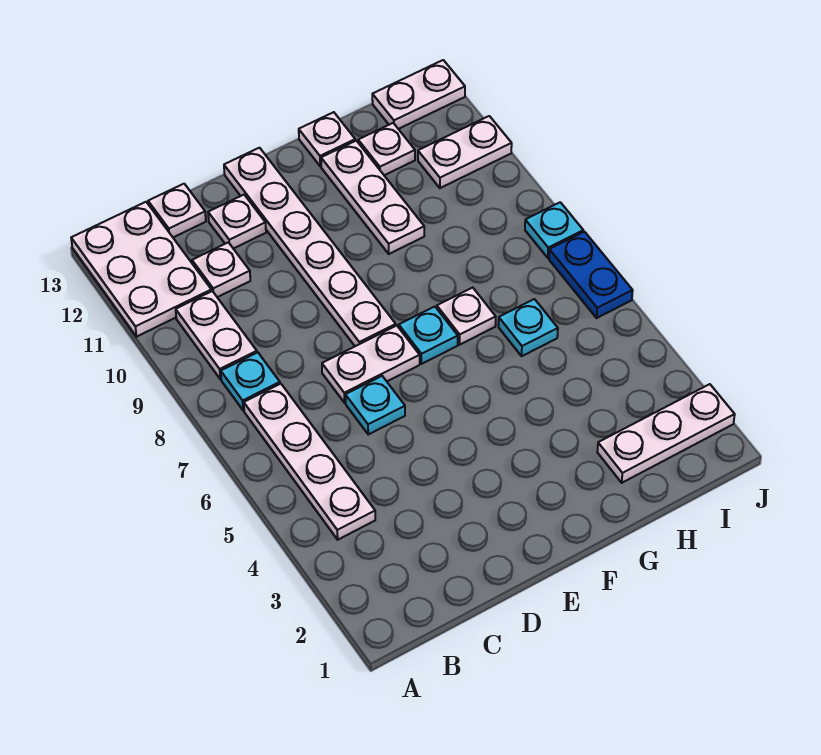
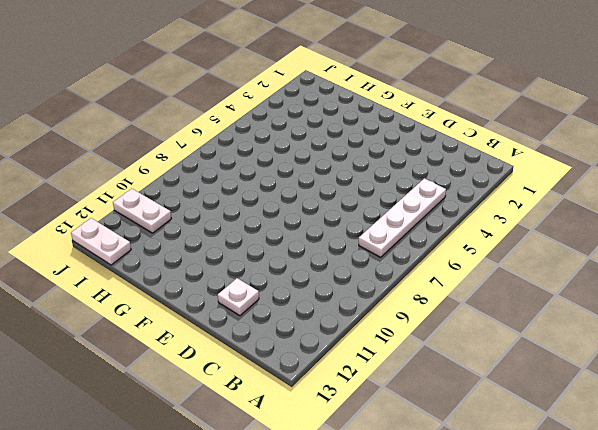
none -> white plate A11:B13 level 1
none -> cyan plate B8 level 1
none -> white plate B9:B10 level 1

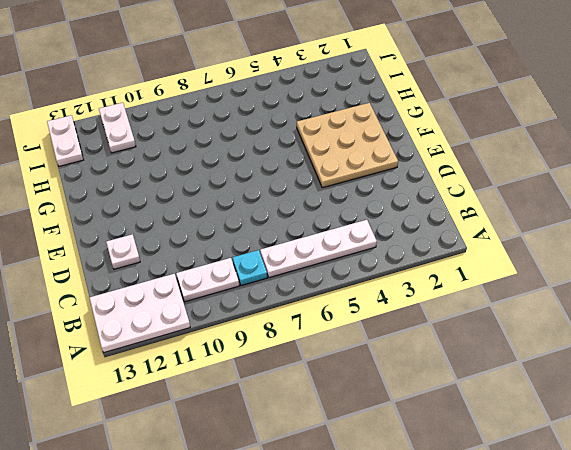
tan plate E2:G4 level 1 -> none
none -> white plate C11 level 1
none -> white plate C13 level 1
none -> cyan plate D6 level 1

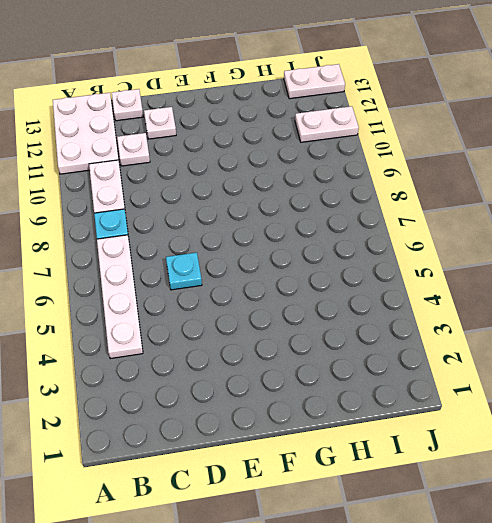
none -> white plate D7:E7 level 1
none -> white plate E8:E13 level 1
none -> cyan plate F7 level 1

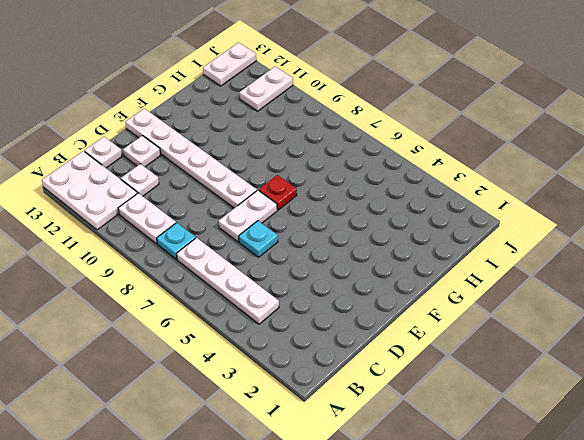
red plate F7 level 1 -> cyan plate F7 level 1
none -> white plate G7 level 1
none -> white plate G10:G12 level 1
none -> white plate G13 level 1

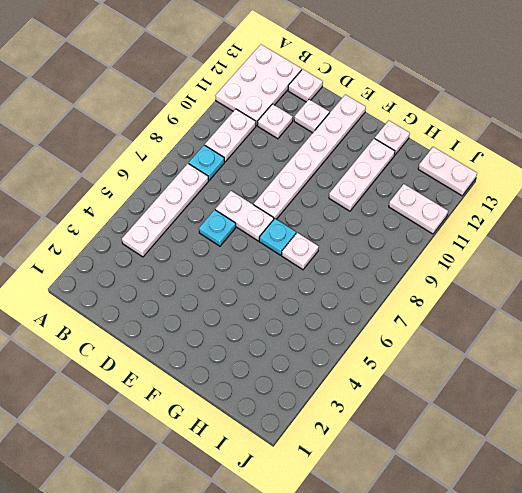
none -> white plate H2:J2 level 1
none -> cyan plate H6 level 1
none -> white plate H12 level 1

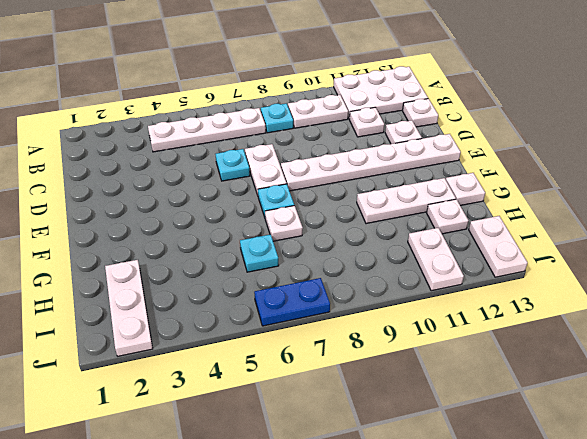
none -> cyan plate J8 level 1

